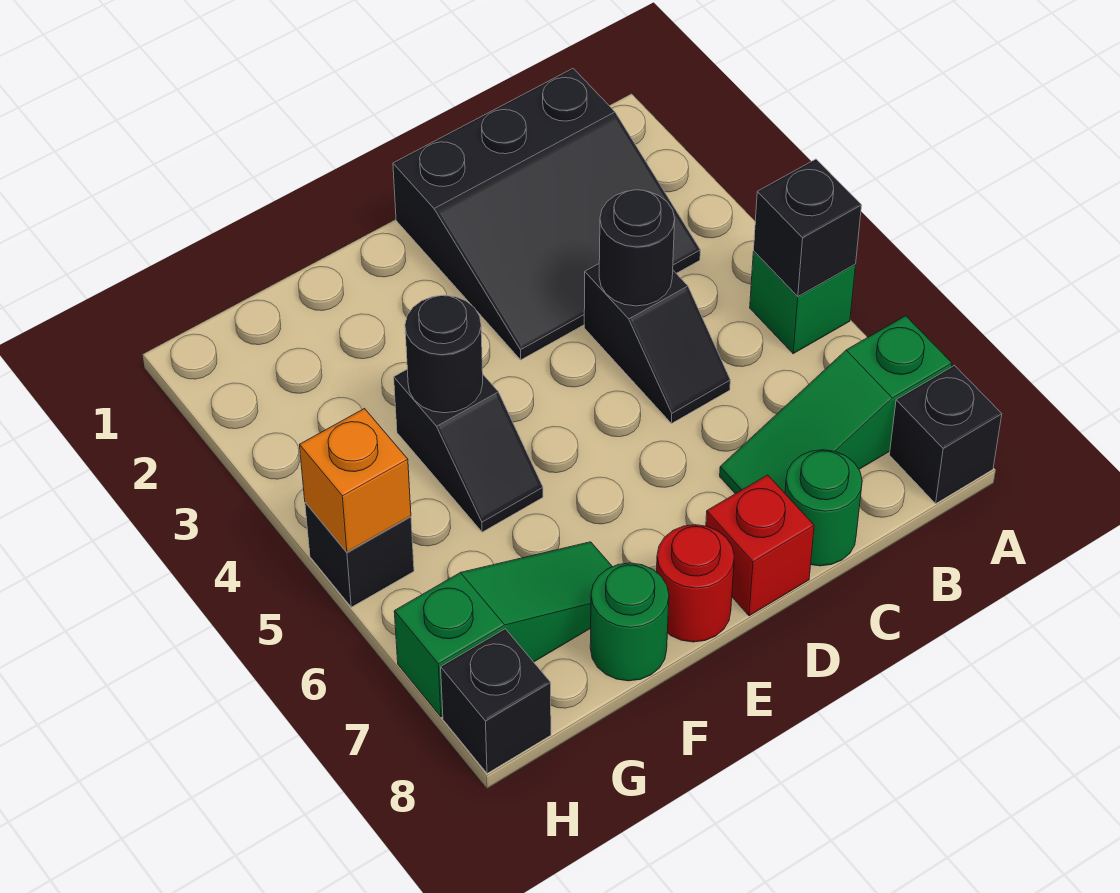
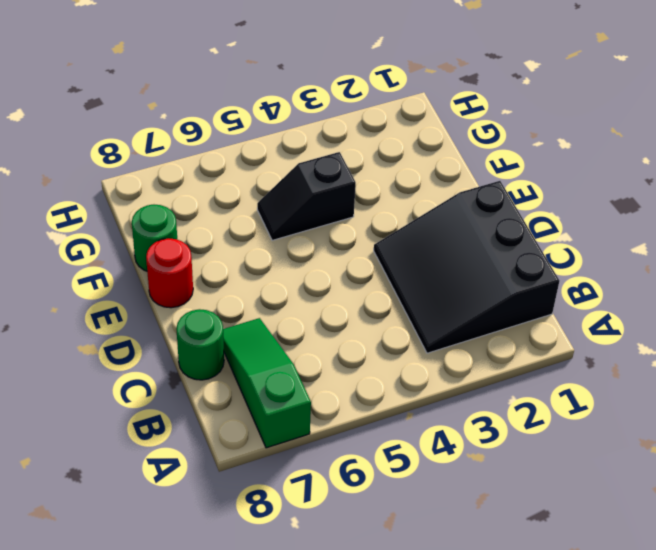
none -> green brick A5 level 1
none -> black brick A8 level 1
none -> black slope C4:C5 level 1 top 4

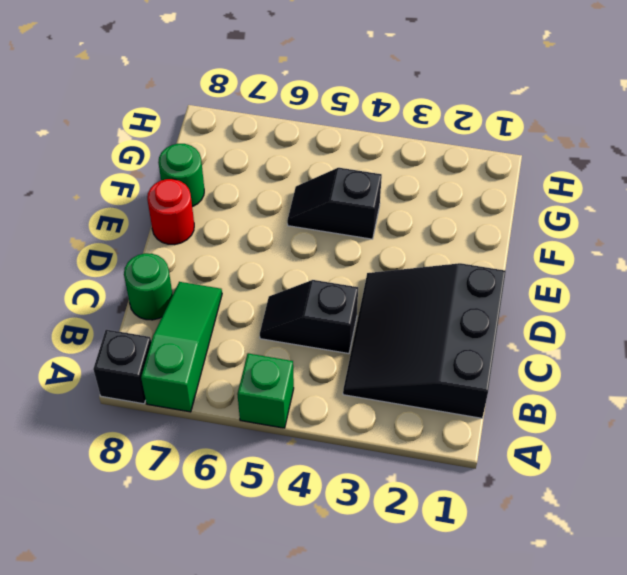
none -> red brick D8 level 1
none -> green slope F7:H7 level 1 top H
none -> black brick H5 level 1

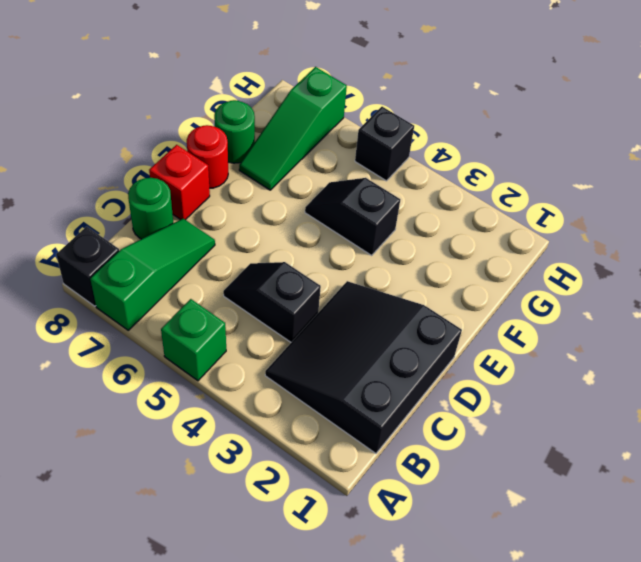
none -> black brick H8 level 1
none -> black brick A5 level 2
none -> black round brick C4 level 2

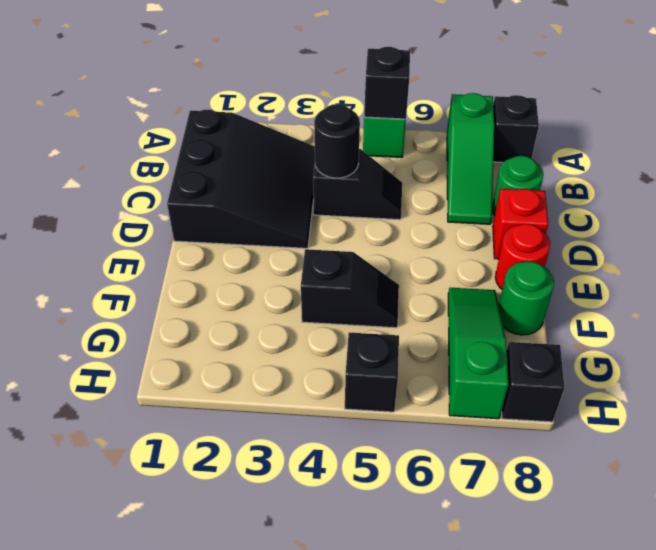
none -> black round brick F4 level 2
none -> orange brick H5 level 2

